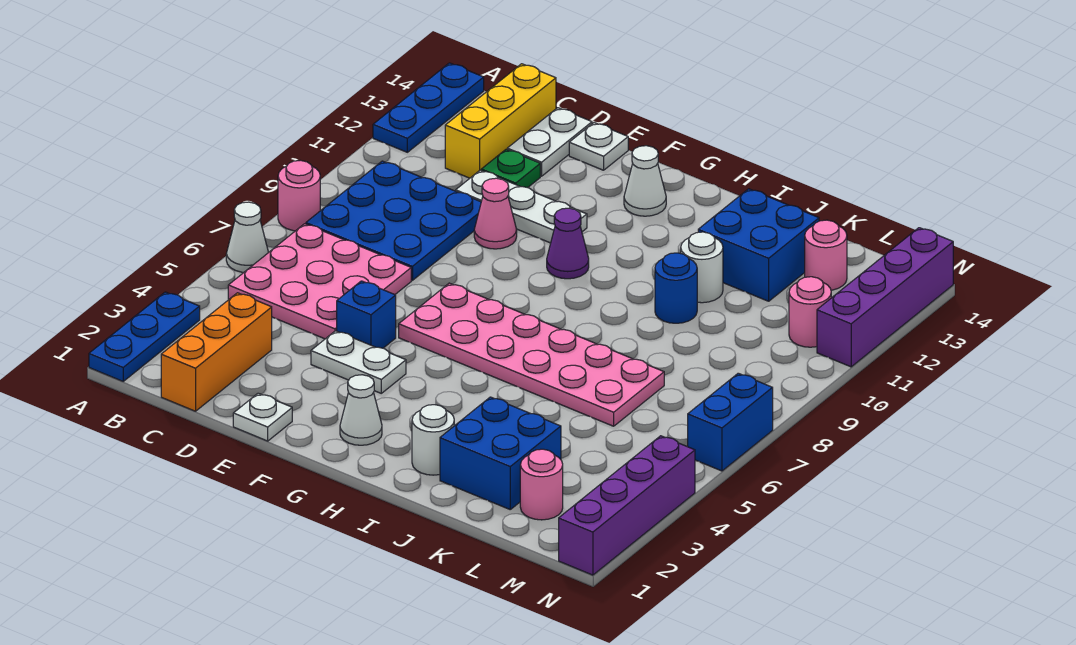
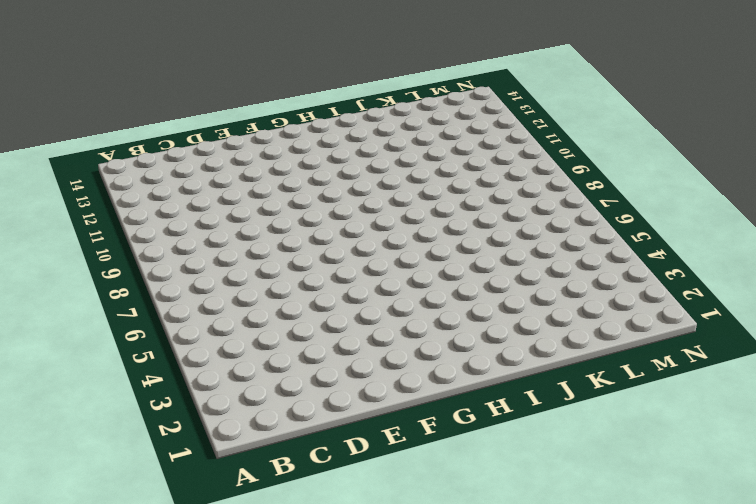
none -> blue plate A1:A3 level 1
none -> white cone A6 level 1
none -> pink round brick A8 level 1
none -> blue plate A12:A14 level 1

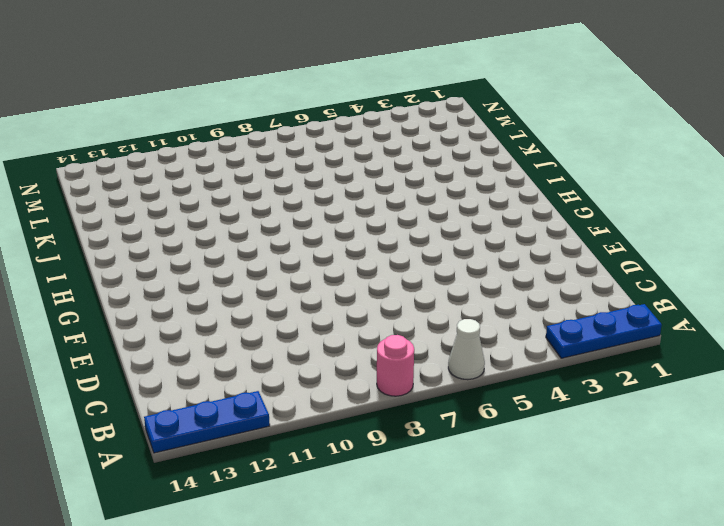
none -> pink plate B5:D7 level 1
none -> blue plate B8:D10 level 1
none -> orange brick C1:C3 level 1
none -> yellow brick C12:C14 level 1

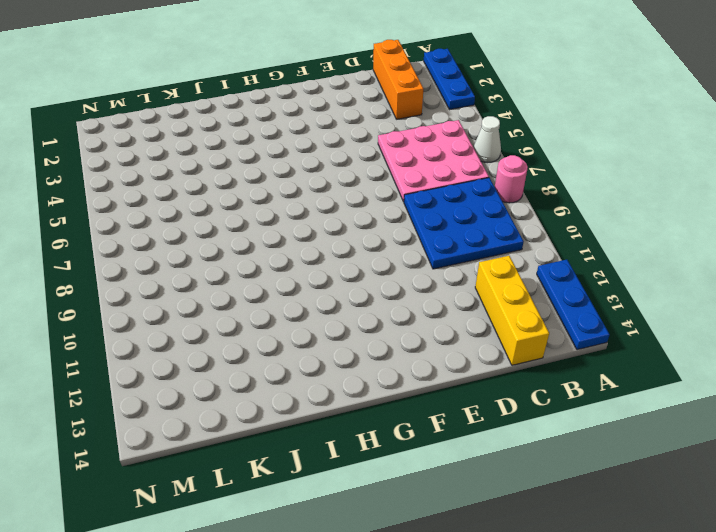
none -> white plate D11:F11 level 1
none -> green plate D12 level 1
none -> white plate D13:D14 level 1
none -> white plate E1 level 1

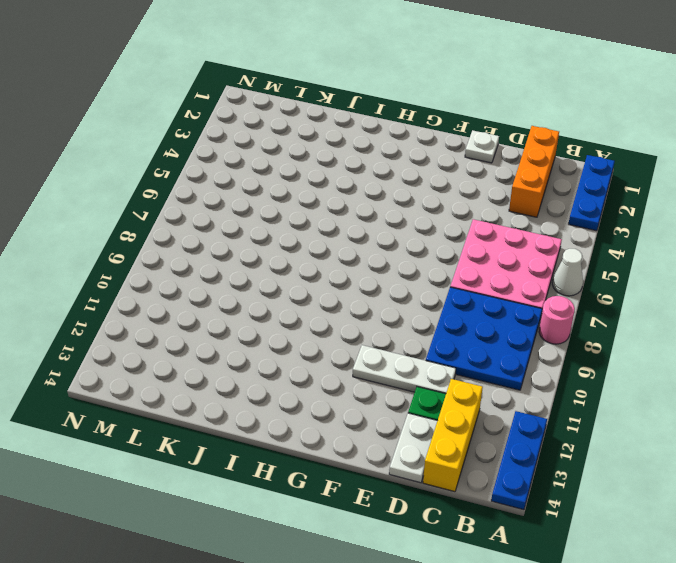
none -> white plate E4:F4 level 1
none -> blue brick E5 level 1
none -> pink cone E10 level 1
none -> white plate E14 level 1

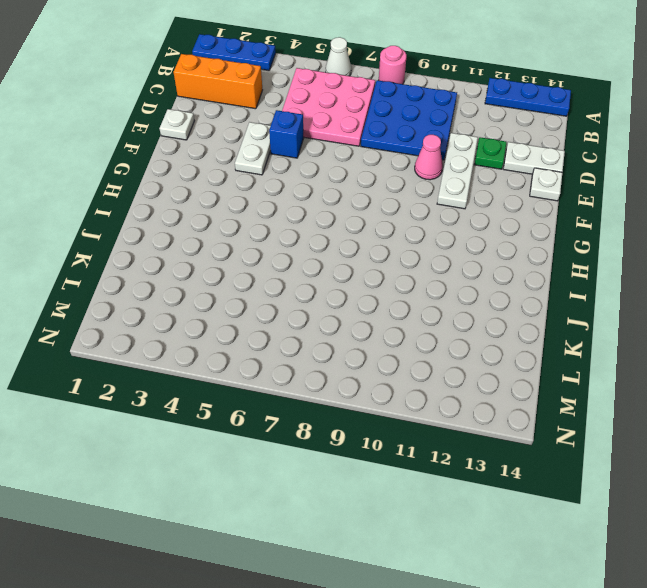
none -> yellow brick C12:C14 level 1
none -> pink plate F6:K7 level 1
none -> white cone G2 level 1
none -> purple cone G10 level 1

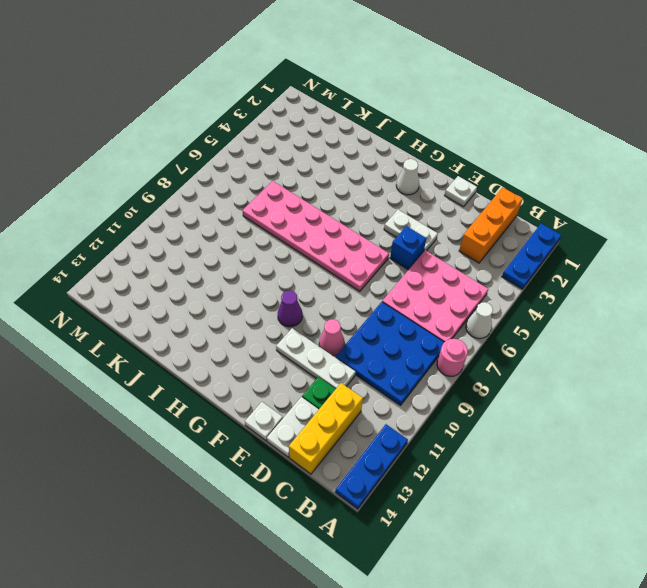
none -> white cone G13 level 1
none -> white round brick I2 level 1
none -> blue brick J2:K3 level 1
none -> blue round brick J10 level 1

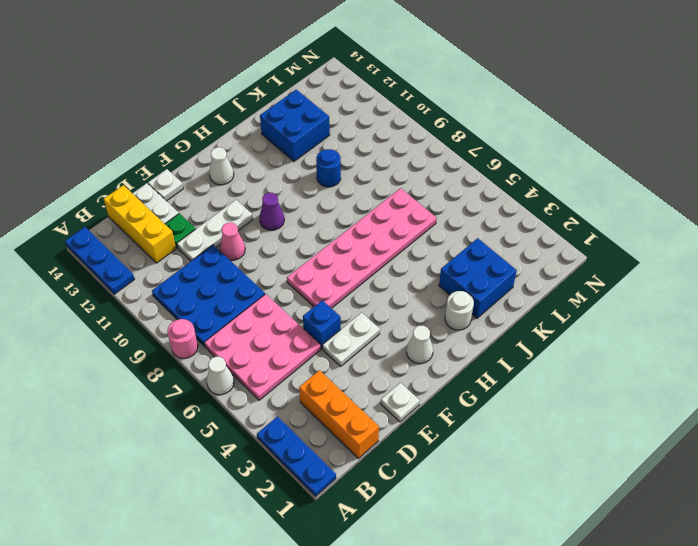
none -> white round brick J11 level 1
none -> pink round brick L2 level 1
none -> pink round brick L13 level 1
none -> pink round brick M11 level 1

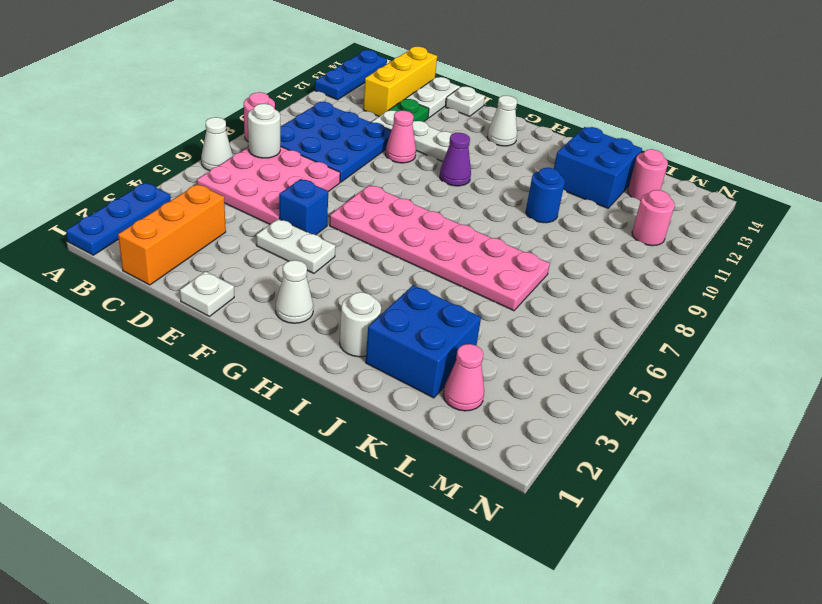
white round brick B7 level 2 -> white round brick J11 level 1
pink cone L2 level 1 -> pink round brick L2 level 1
none -> purple brick N1:N4 level 1
none -> blue brick N6:N7 level 1
none -> purple brick N11:N14 level 1

